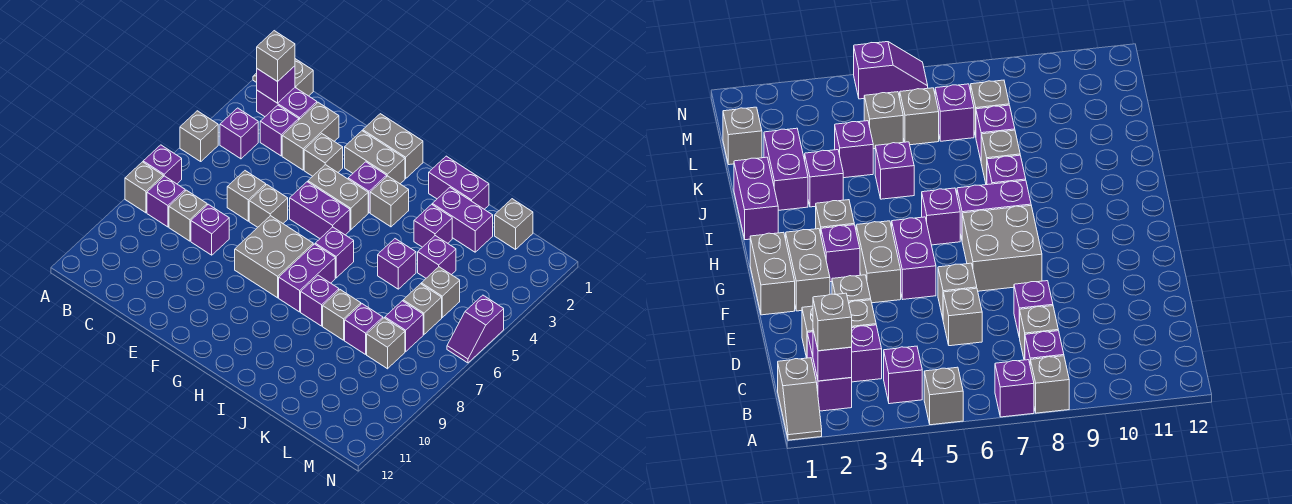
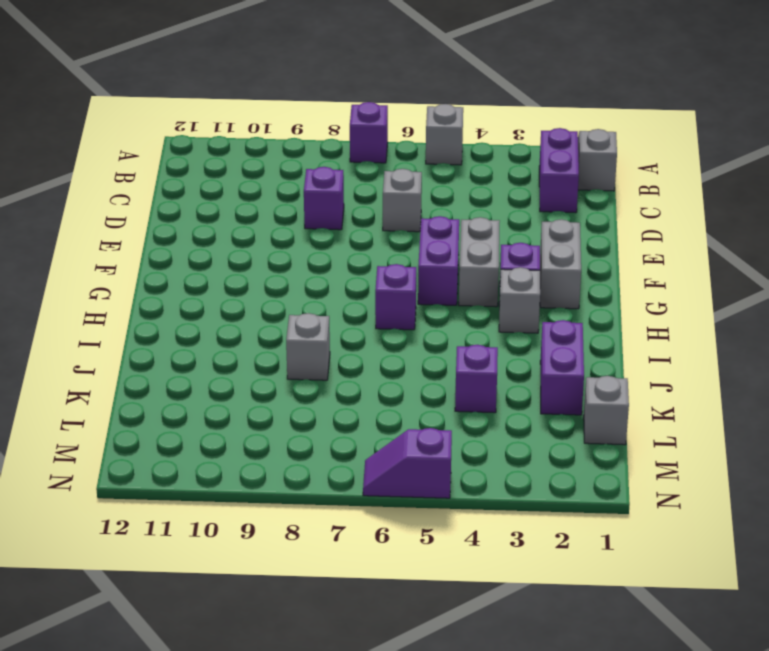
none -> grey brick A8 level 1
none -> purple brick B4 level 1
none -> purple brick B8 level 1
none -> purple brick C3 level 1

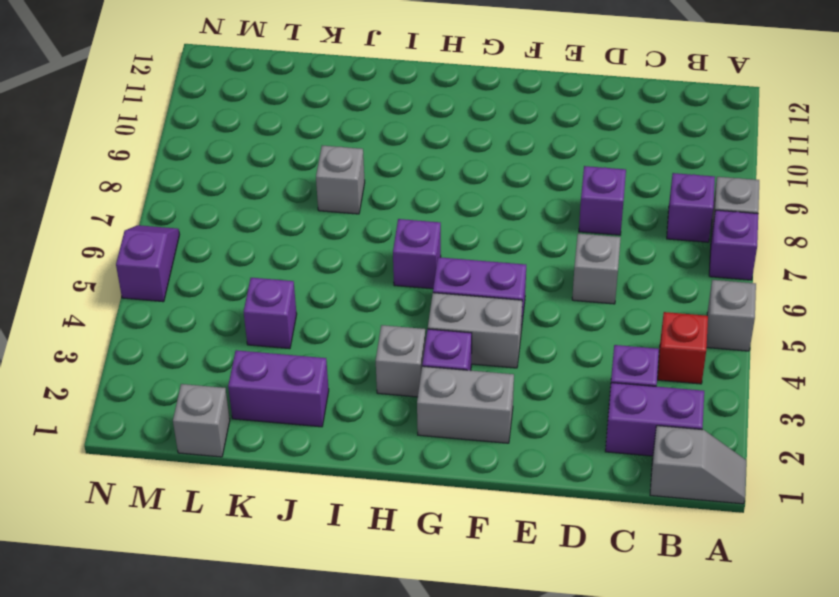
red brick B4 level 1 -> purple brick B4 level 1
none -> grey brick C8 level 1
none -> grey brick D2:D3 level 1
none -> grey brick E3 level 1
none -> grey brick E6 level 1

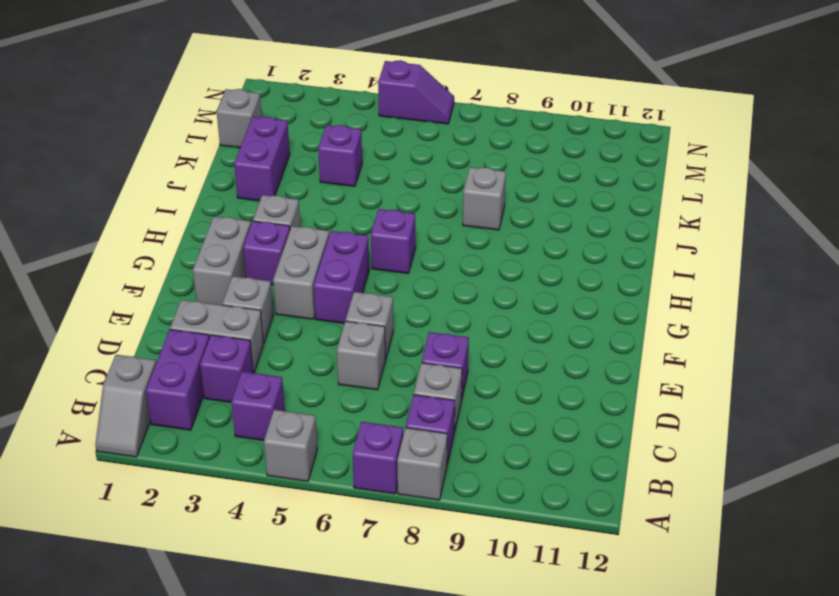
none -> grey brick F1:G1 level 1
none -> grey brick F7:G8 level 1
none -> purple brick H7:H8 level 1
none -> purple brick I1:J1 level 1

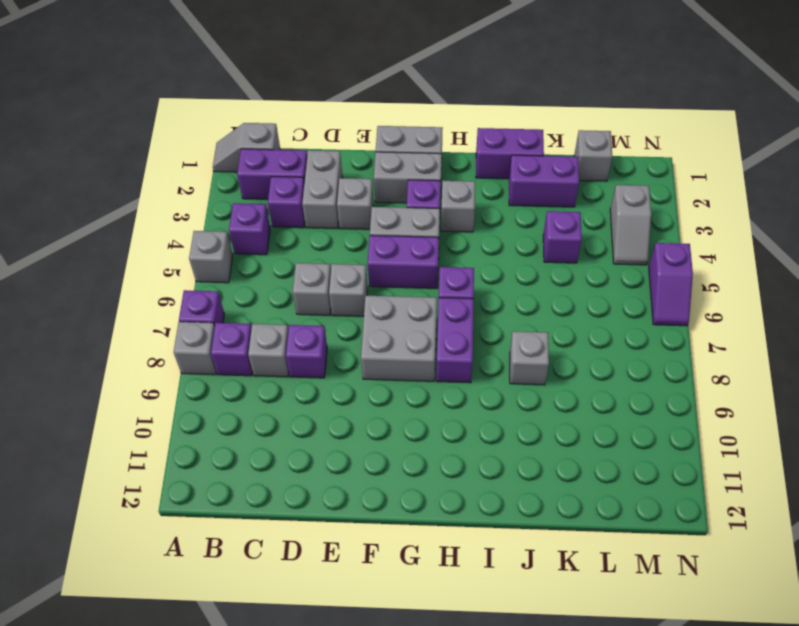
grey slope M3:M4 level 1 top 3 -> none
none -> purple brick I8 level 1
none -> purple brick J3 level 1
none -> purple brick J5 level 1
none -> purple brick K8 level 1

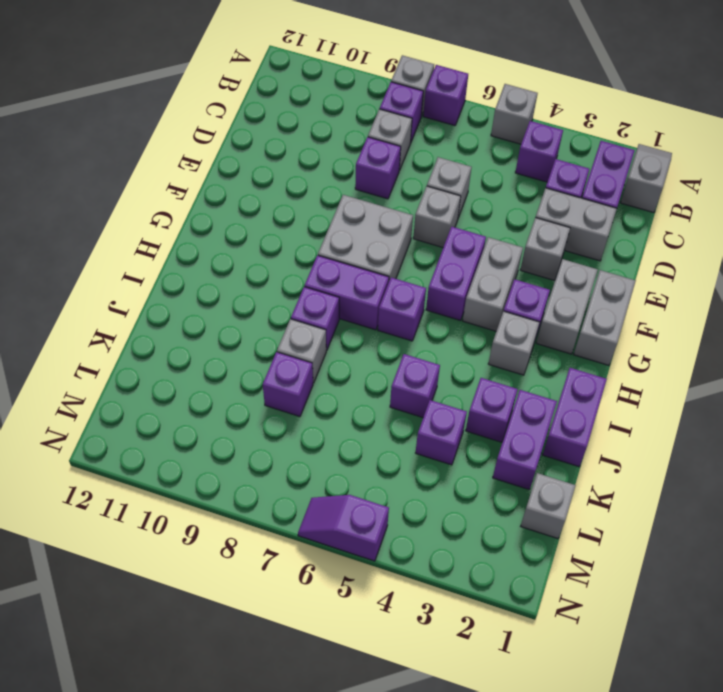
none -> grey brick L5 level 1
none -> grey brick L6 level 1
none -> purple brick L7 level 1
none -> grey brick L8 level 1

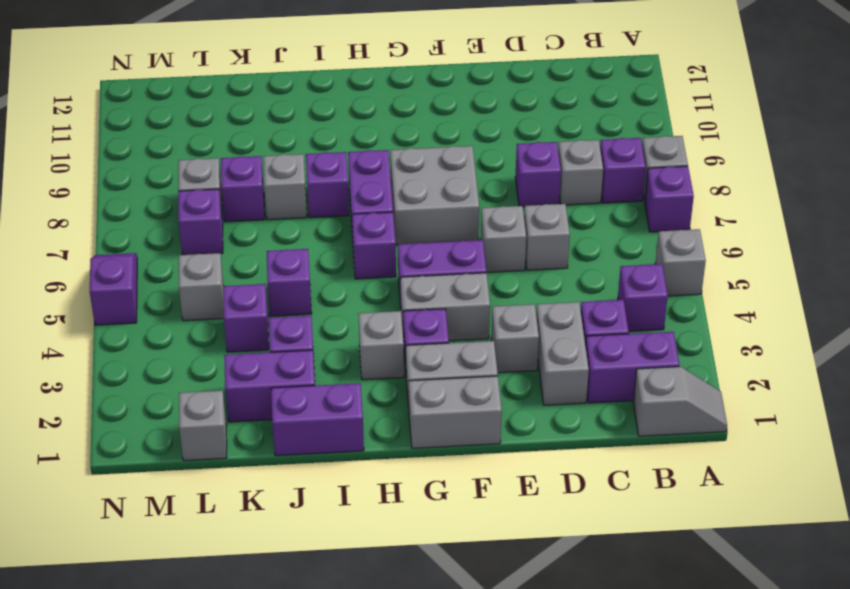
none -> grey brick L6 level 1
none -> purple brick B2 level 2
none -> grey brick B2 level 3

